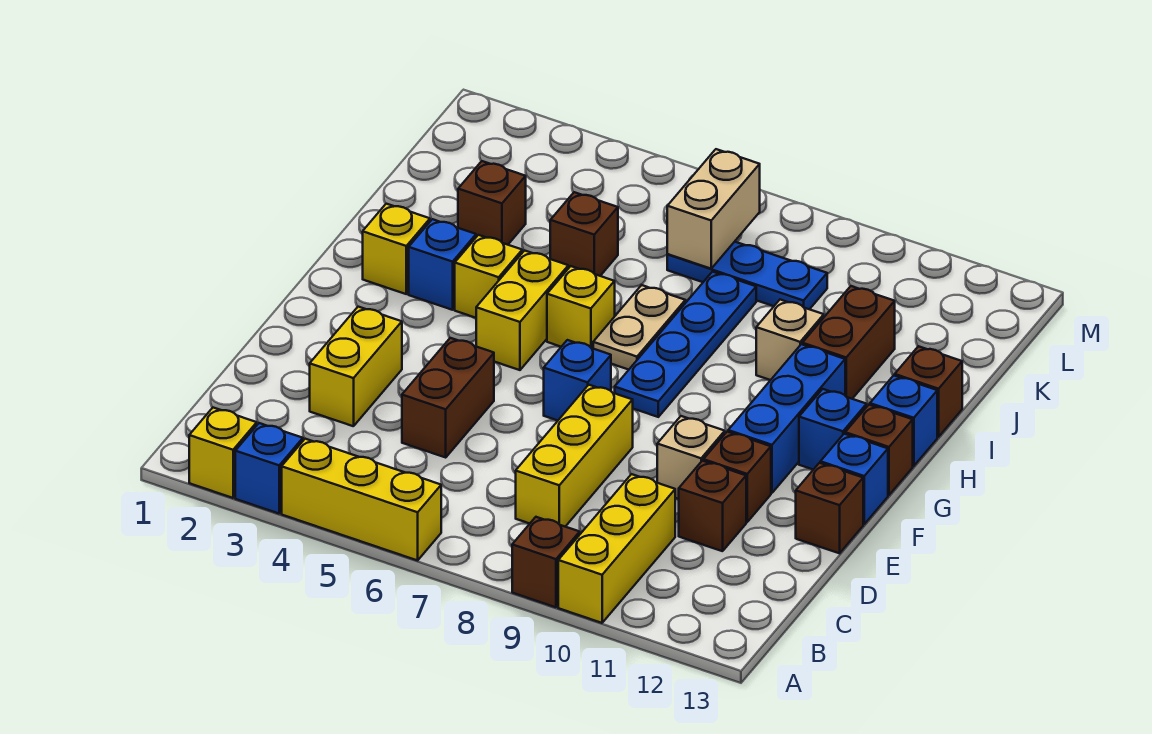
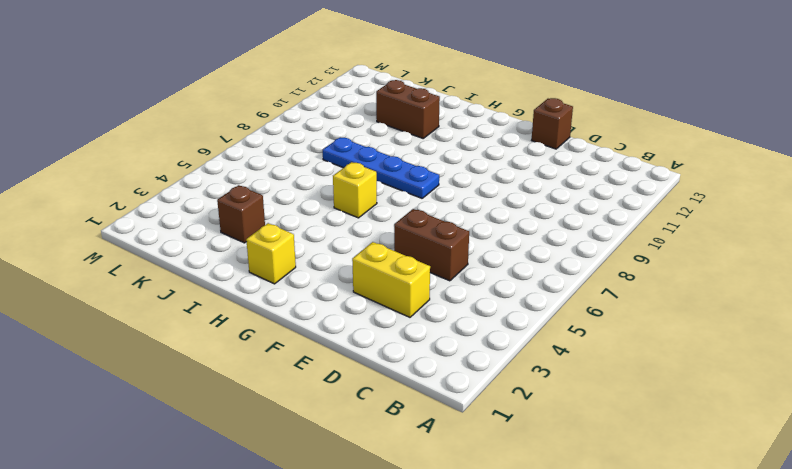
none -> yellow brick A2 level 1
none -> blue brick A3 level 1
none -> yellow brick A4:A6 level 1
none -> brown brick A9 level 1

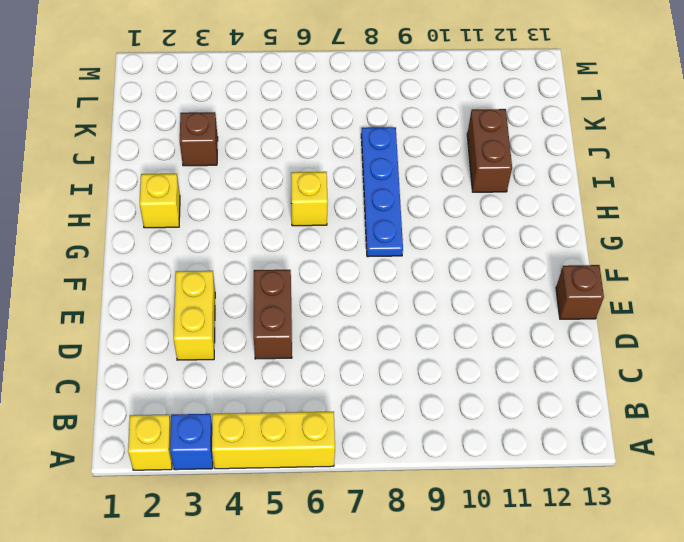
none -> brown brick A9 level 1
none -> yellow brick A10:C10 level 1
none -> yellow brick C8:E8 level 1
none -> brown brick D11 level 1

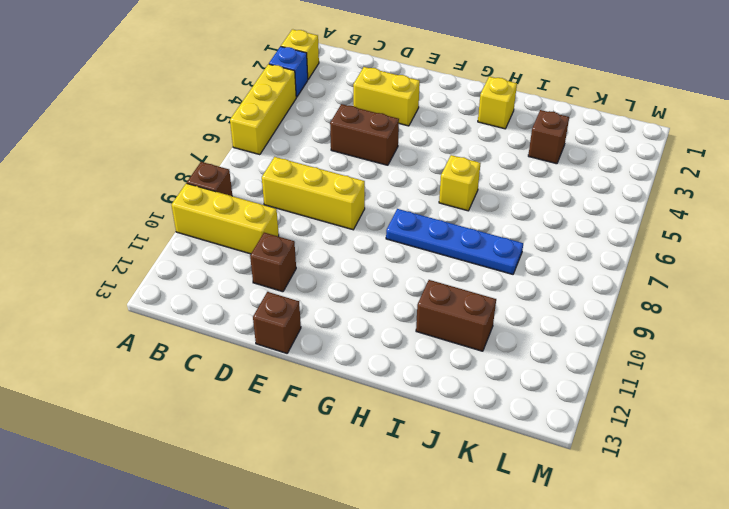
none -> tan brick E10 level 1
none -> brown brick E11 level 1
none -> blue brick F7 level 1
none -> blue brick F11:H11 level 1

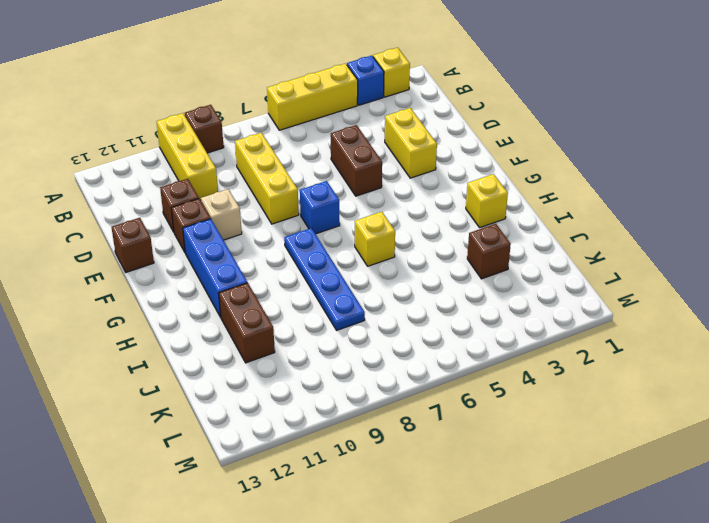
none -> blue brick F13 level 1
none -> yellow brick G5:H5 level 1
none -> blue brick G12 level 1
none -> brown brick G13 level 1

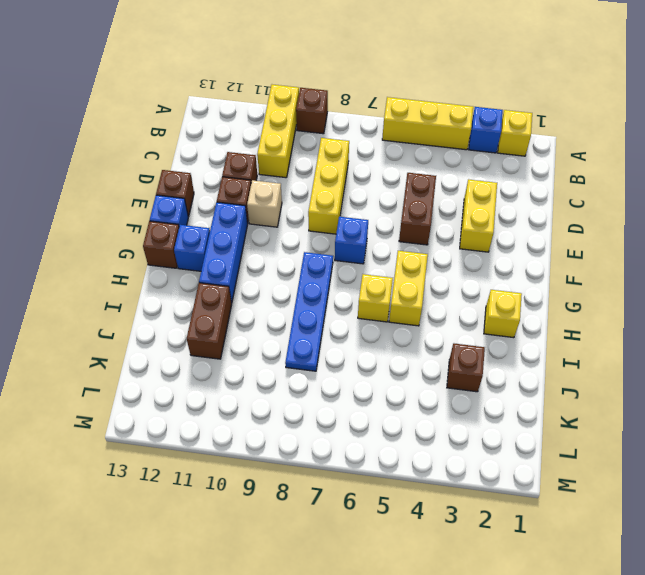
none -> blue brick H3 level 1
none -> yellow brick H4 level 1
none -> tan plate H7:I7 level 1
none -> blue brick H13 level 1

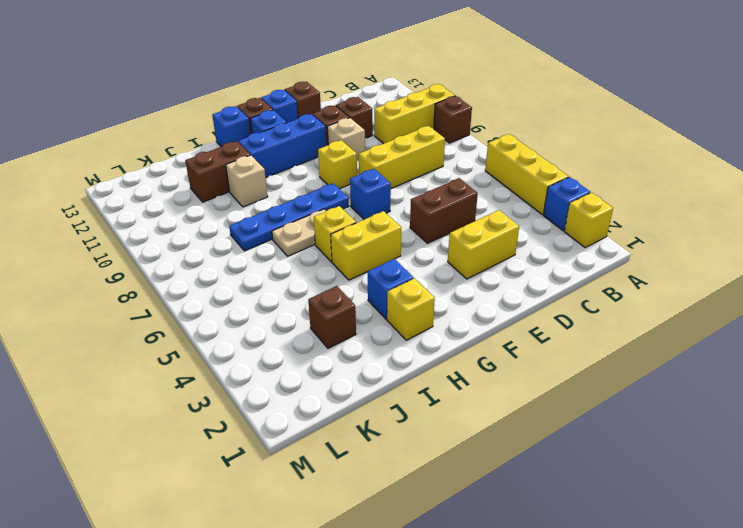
yellow brick F9 level 1 -> yellow brick H4 level 1
none -> brown brick I13 level 1
none -> brown brick J5 level 1
none -> blue plate K7:K9 level 1
none -> tan brick K7:L7 level 2

